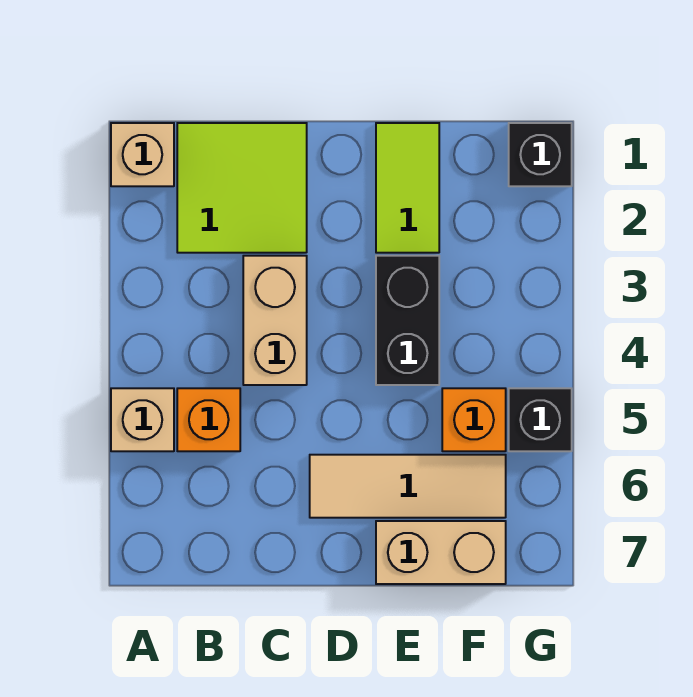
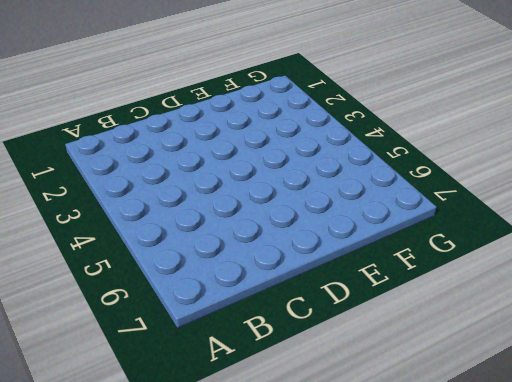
none -> tan brick A1 level 1
none -> tan brick A5 level 1
none -> lime tile B1:C2 level 1

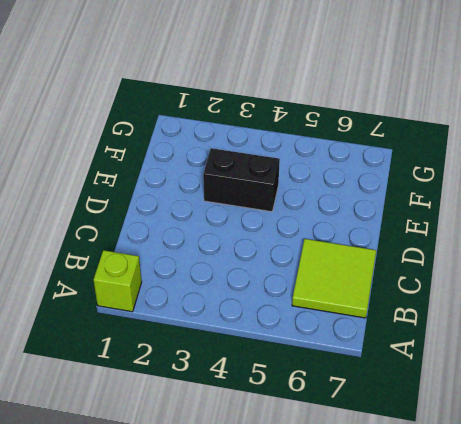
lime brick A1 level 1 -> tan brick A1 level 1
lime tile B6:C7 level 1 -> lime tile B1:C2 level 1
none -> tan brick A5 level 1
none -> orange brick B5 level 1
none -> tan brick C3:C4 level 1

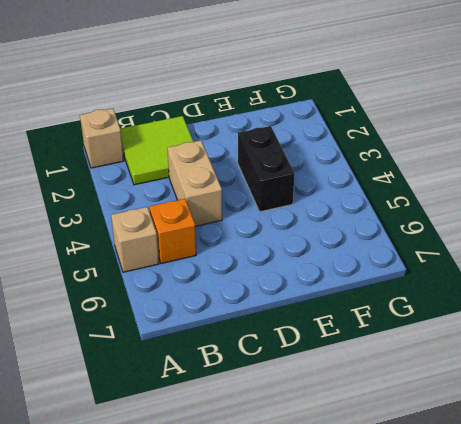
none -> tan tile D6:F6 level 1
none -> lime tile E1:E2 level 1
none -> tan brick E7:F7 level 1

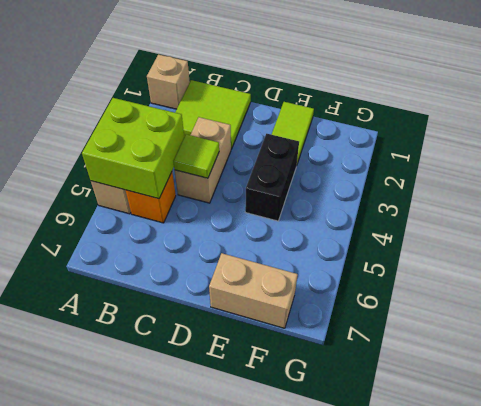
lime brick A4:B5 level 2 -> none
lime tile C4 level 2 -> none
none -> tan tile D6:F6 level 1
none -> orange brick F5 level 1
none -> black brick G1 level 1

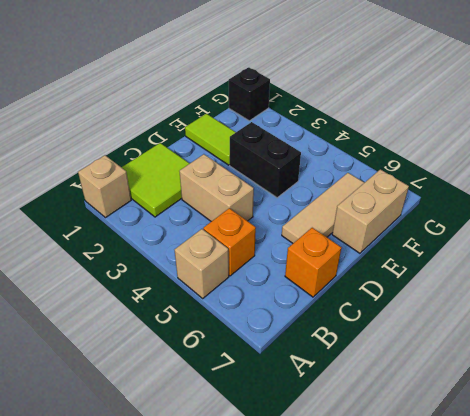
orange brick C7 level 1 -> orange brick F5 level 1
none -> black brick G5 level 1

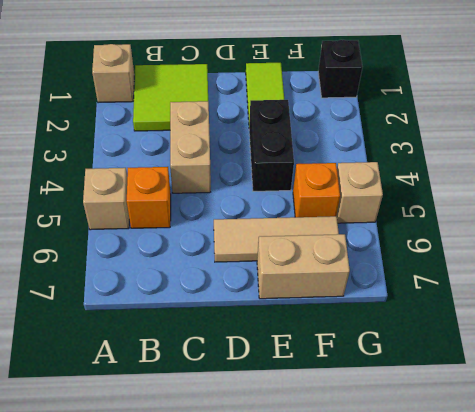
tan brick G5 level 1 -> black brick G5 level 1

